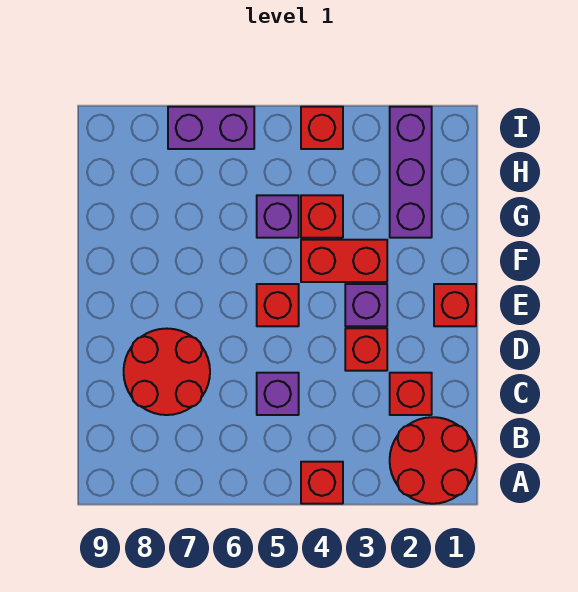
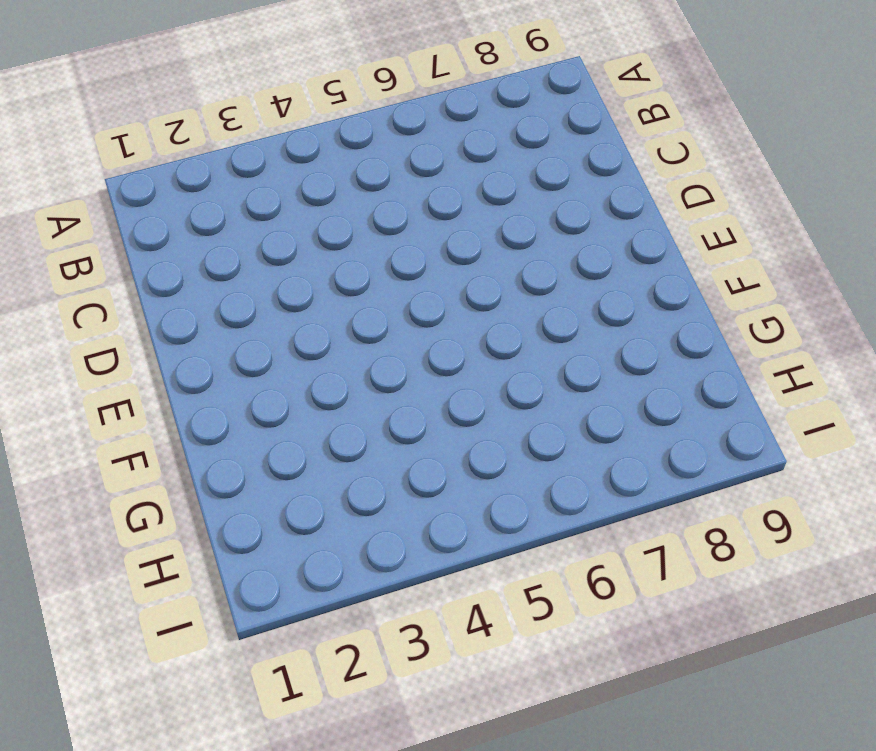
none -> red round brick A1:B2 level 1
none -> red brick A4 level 1
none -> red brick C2 level 1

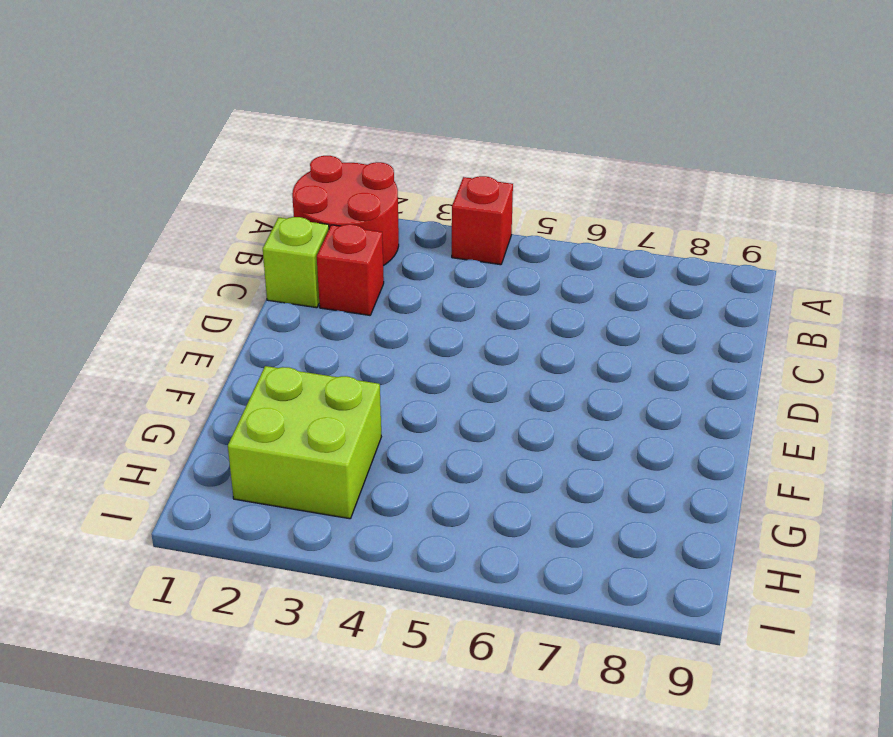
lime brick C1 level 1 -> none
lime brick G2:H3 level 1 -> purple brick G2:I2 level 1
none -> purple brick C5 level 1
none -> red round brick C7:D8 level 1
none -> red brick D3 level 1

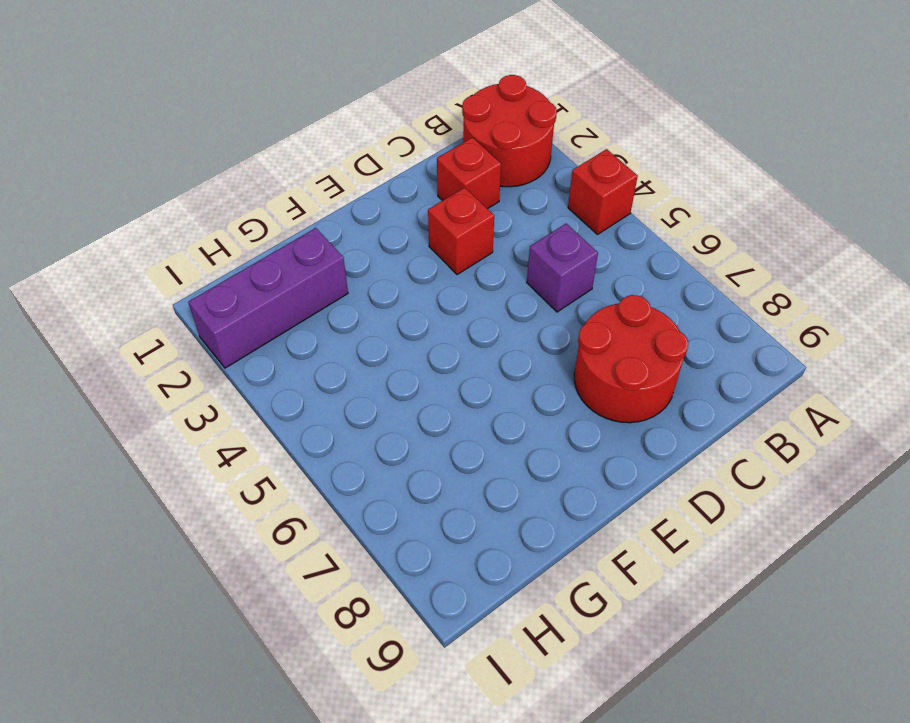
none -> red brick E1 level 1
none -> purple brick E3 level 1
none -> red brick E5 level 1

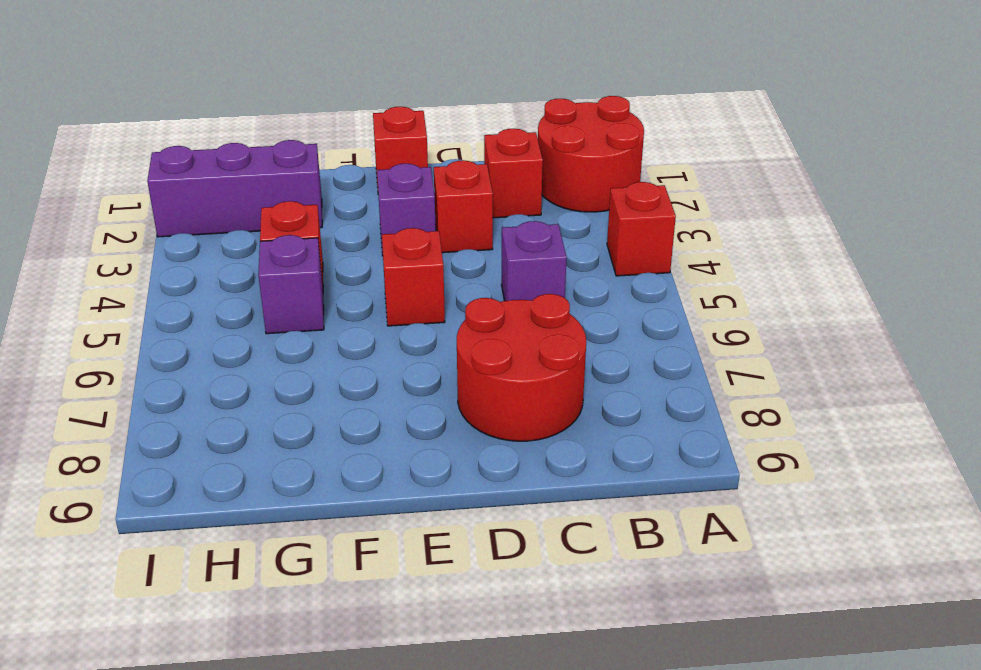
none -> red brick F3:F4 level 1
none -> red brick I4 level 1
none -> purple brick I6:I7 level 1

